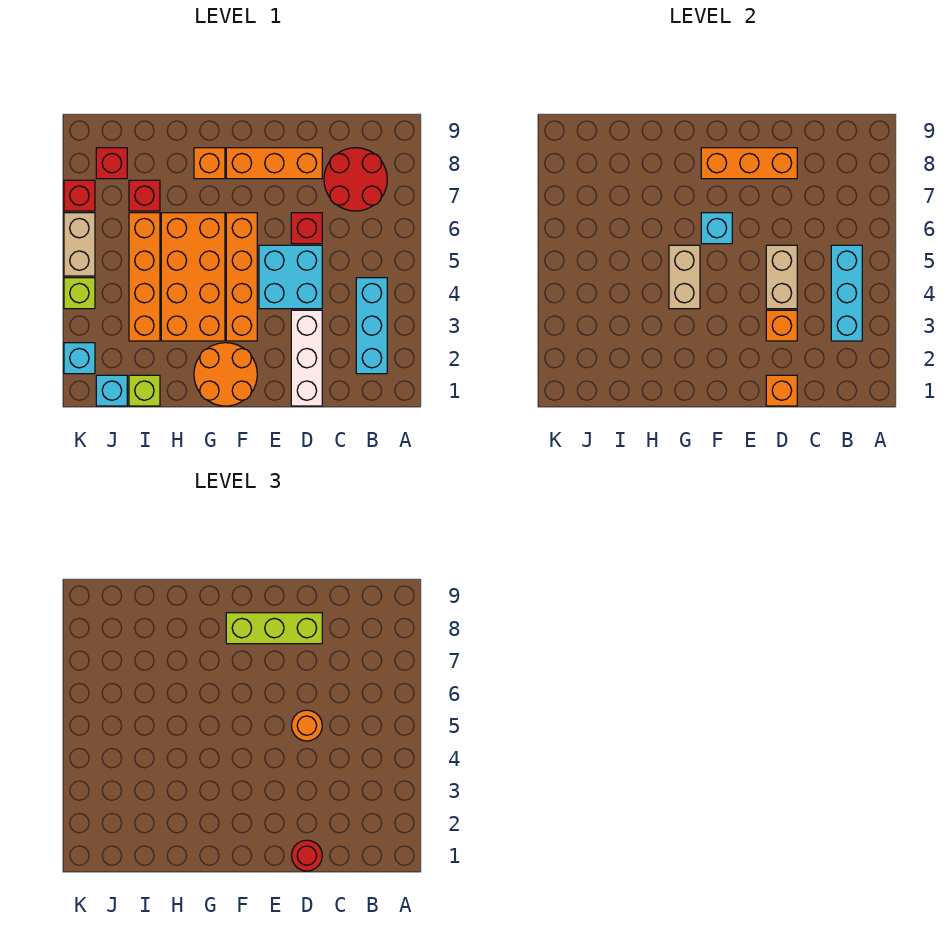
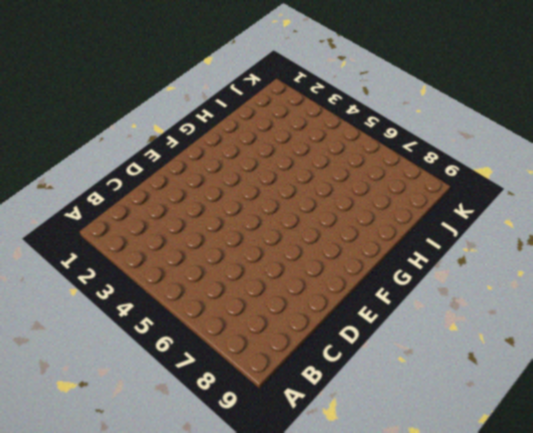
none -> cyan brick B2:B4 level 1
none -> red round brick B7:C8 level 1
none -> white brick D1:D3 level 1

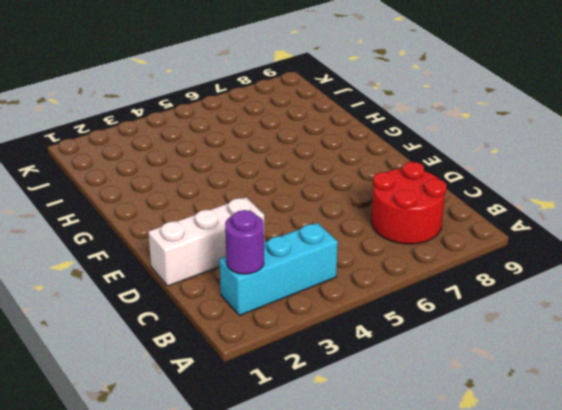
purple round brick B2 level 2 -> none
none -> cyan brick D4:E5 level 1
none -> red brick D6 level 1
none -> orange brick D8:F8 level 1

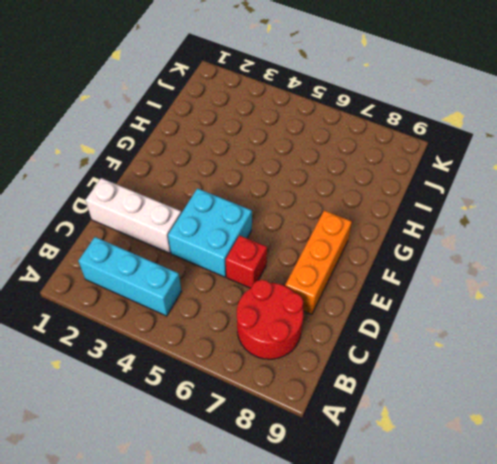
none -> orange round brick F1:G2 level 1
none -> orange brick F3:F6 level 1
none -> orange brick G3:H6 level 1

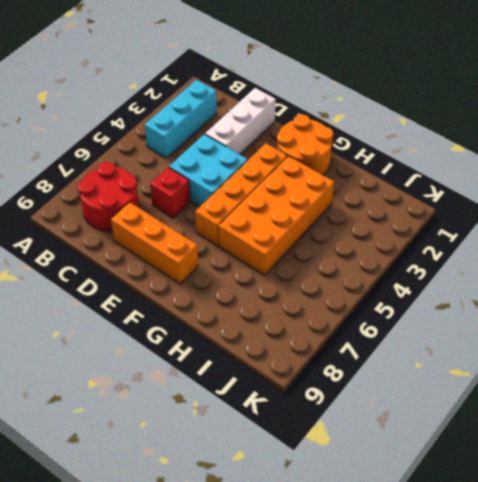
none -> orange brick G8 level 1
none -> lime brick I1 level 1
none -> orange brick I3:I6 level 1

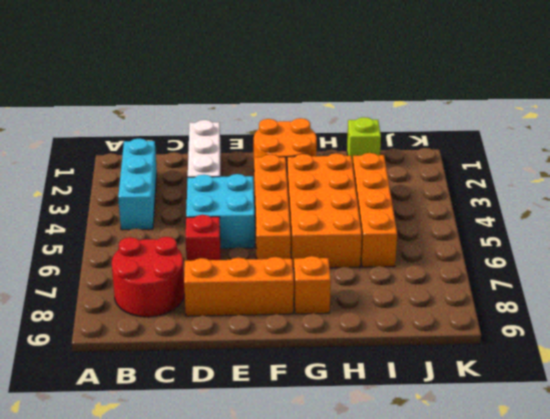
none -> red brick I7 level 1
none -> cyan brick J1 level 1
none -> red brick J8 level 1

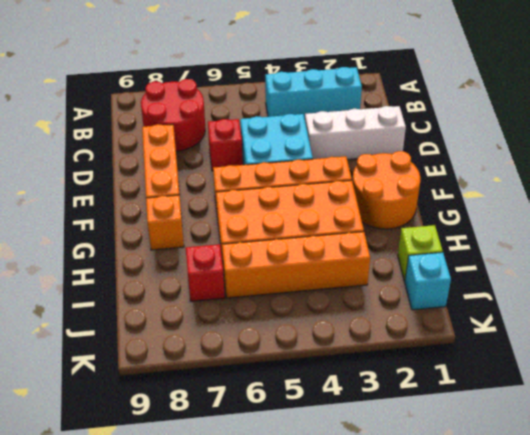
none -> red brick J8 level 1
none -> cyan brick K2 level 1
none -> lime brick K4 level 1

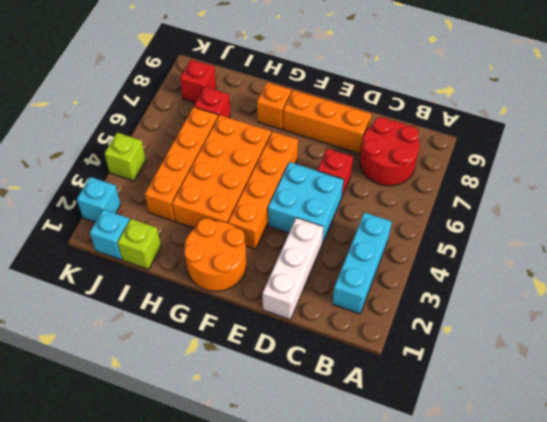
none -> tan brick K5:K6 level 1
none -> red brick K7 level 1
none -> cyan brick B3:B5 level 2

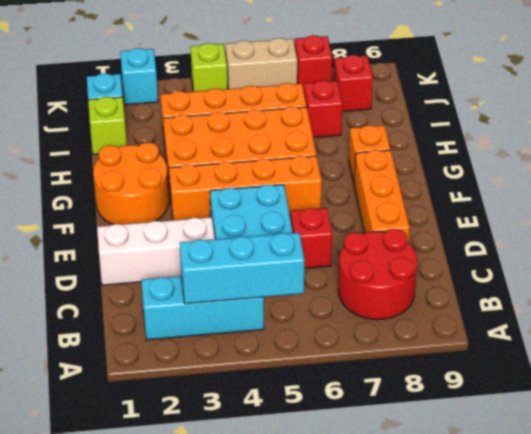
none -> orange brick D1 level 2
none -> orange brick D3 level 2
none -> tan brick D4:D5 level 2

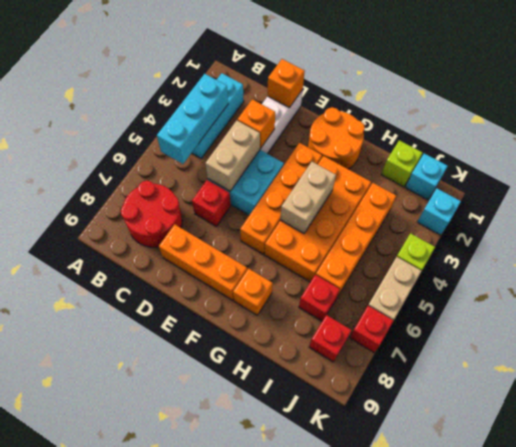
none -> orange brick D8:F8 level 2
none -> cyan brick F6 level 2
none -> red round brick D1 level 3

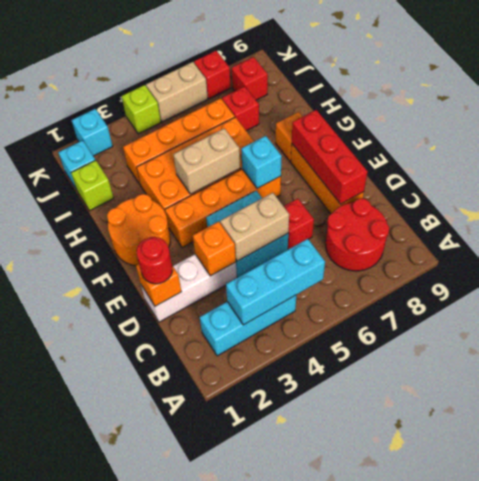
red brick D8:F8 level 2 -> orange brick D8:F8 level 2
none -> orange round brick D5 level 3
none -> lime brick D8:F8 level 3

